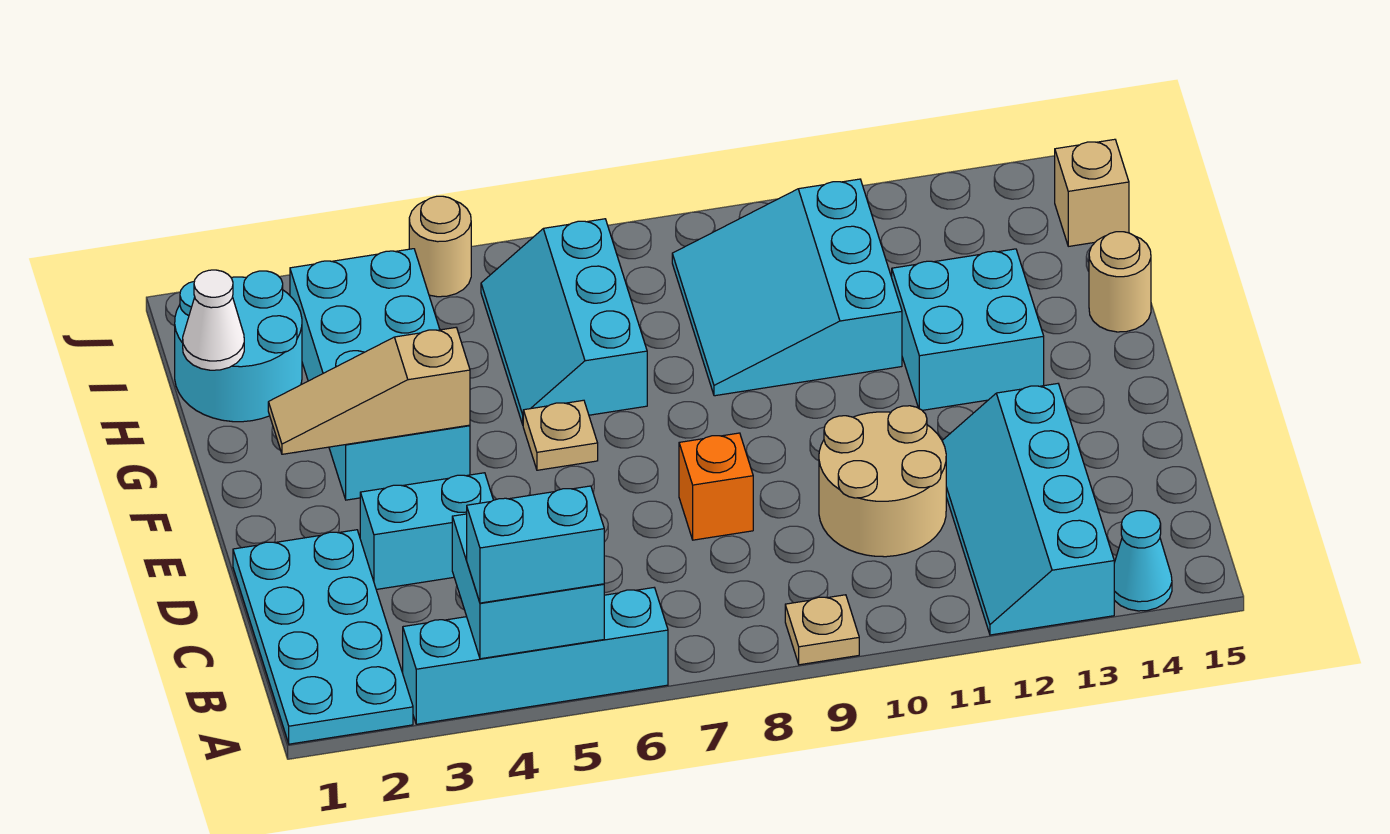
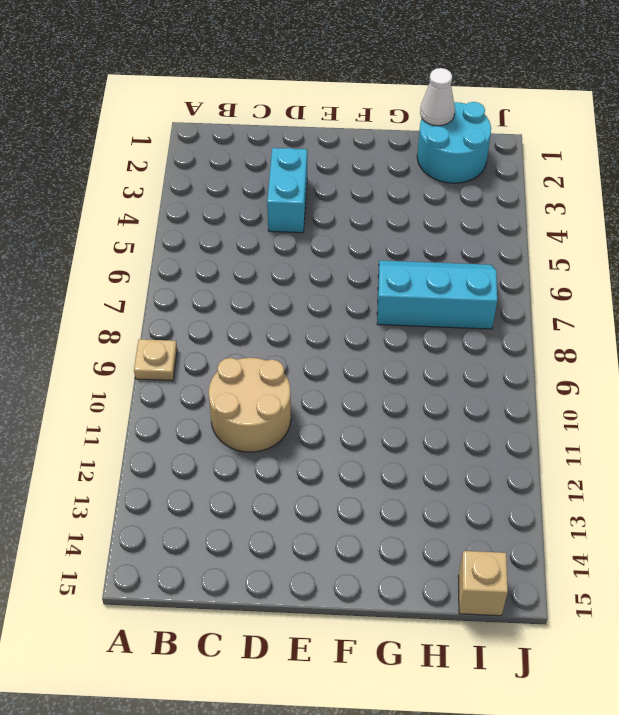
none -> cyan plate A1:D2 level 1
none -> cyan brick A3:A6 level 1
none -> cyan slope A12:D13 level 1 top 13

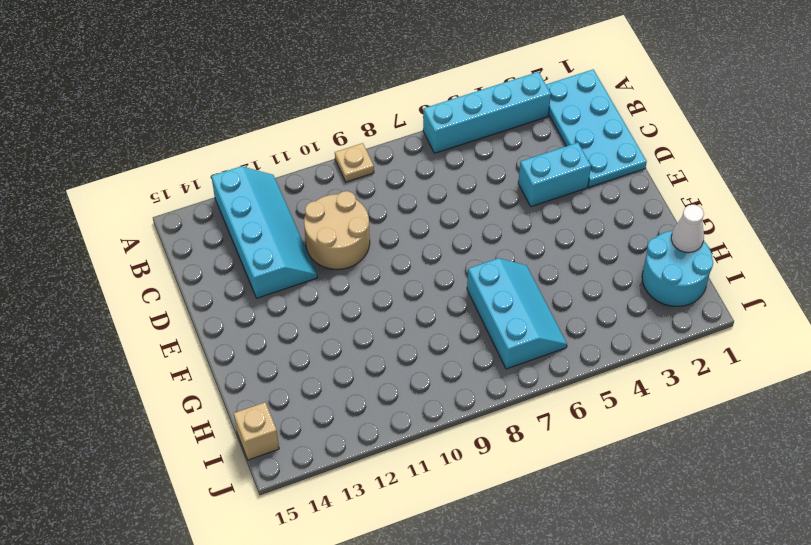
none -> cyan cone A14 level 1
none -> orange brick D8 level 1
none -> cyan brick F3:I4 level 1

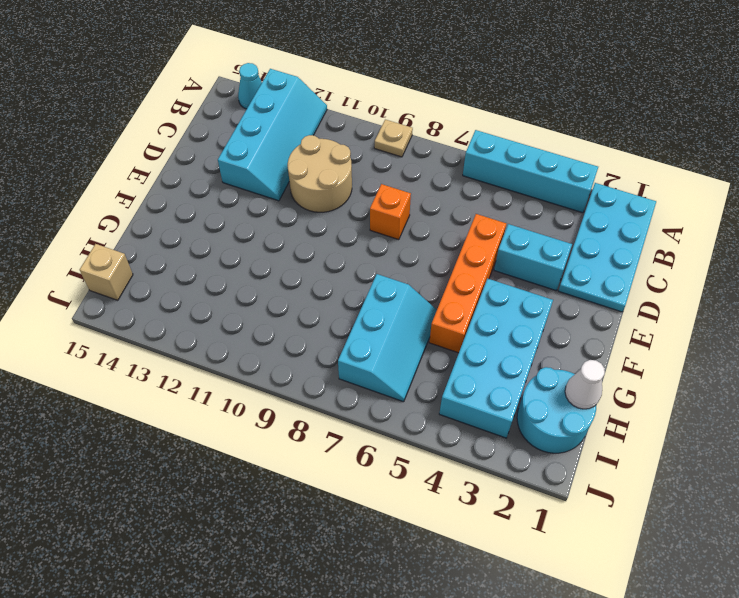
orange brick D5:G5 level 1 -> none
none -> tan plate F6 level 1
none -> cyan brick F12:G13 level 1
none -> cyan slope G9:I11 level 1 top 11

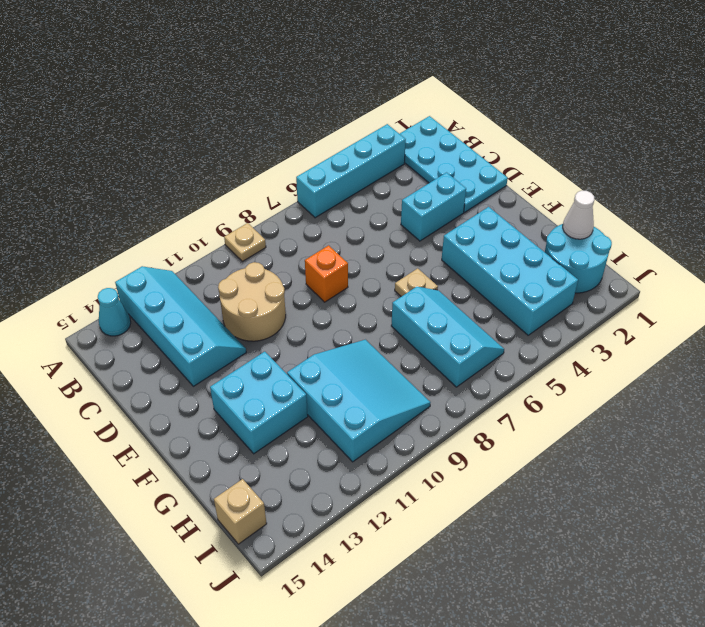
none -> tan round brick G15 level 1
none -> tan round brick J5 level 1
none -> cyan brick A4:B5 level 2

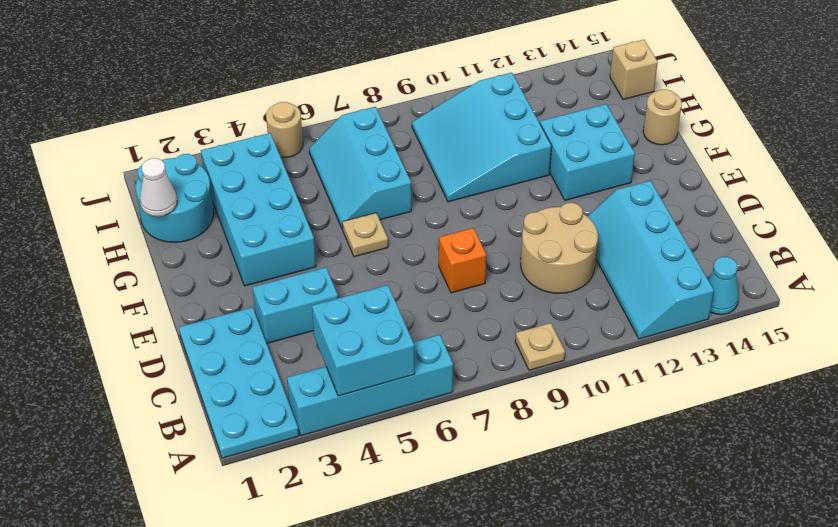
none -> tan slope F2:F4 level 2 top 4
none -> cyan brick A4:A5 level 3

